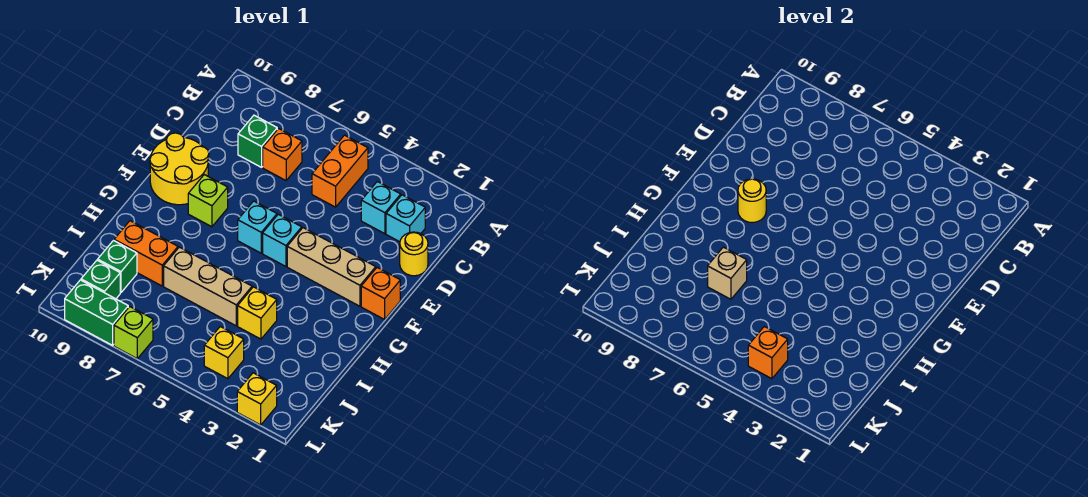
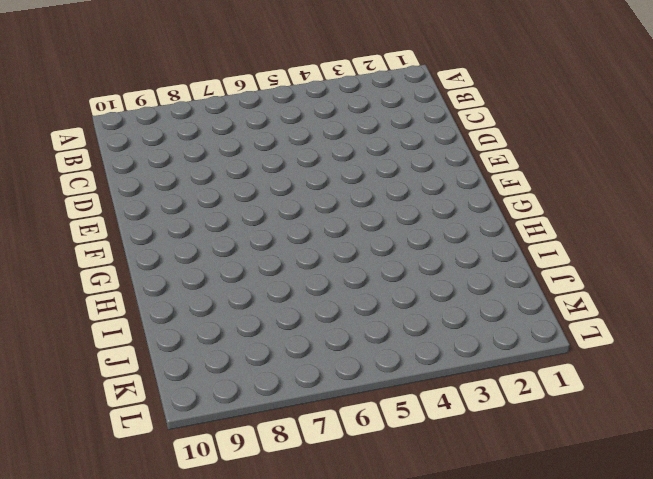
none -> orange brick B5:C5 level 1
none -> cyan brick C2 level 1
none -> cyan brick C3 level 1

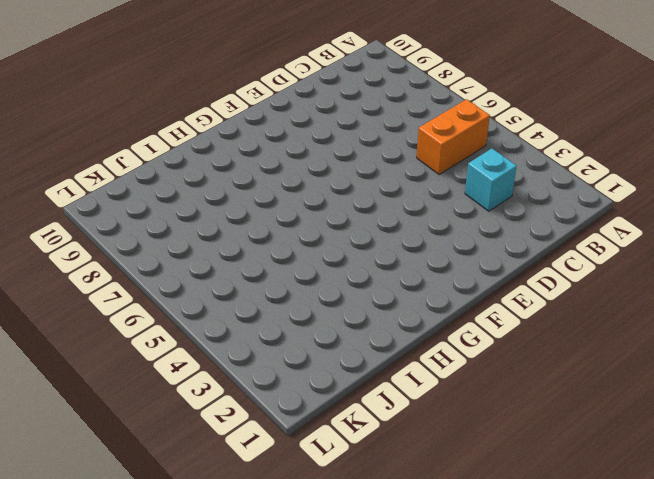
none -> cyan brick C2 level 1
none -> orange brick C7 level 1
none -> green brick C8 level 1

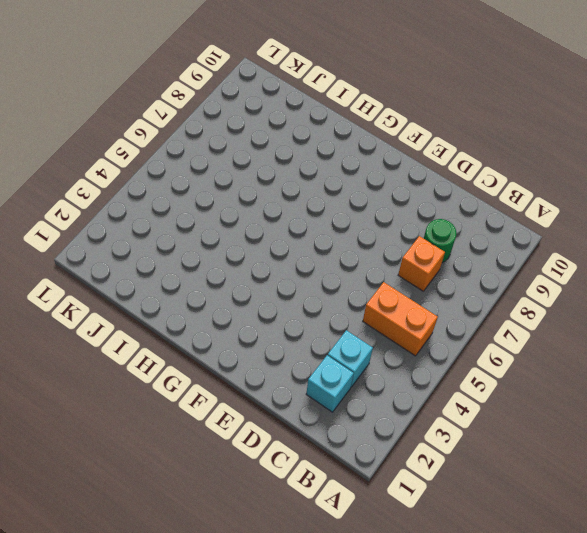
green round brick C8 level 1 -> green brick C8 level 1
none -> yellow round brick D1 level 1
none -> yellow round brick E9:F10 level 1
none -> orange brick F1 level 1

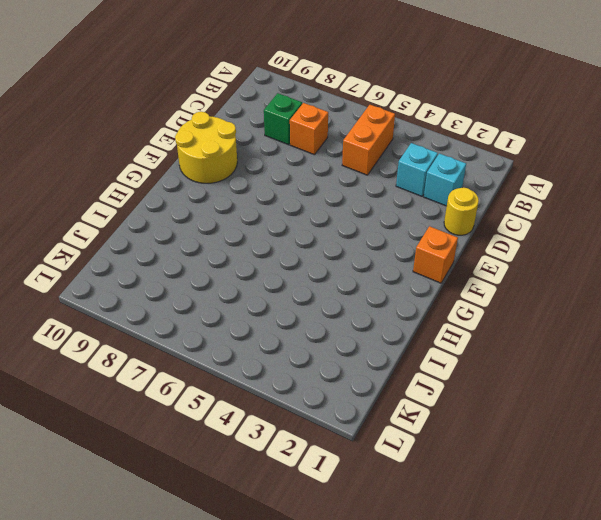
none -> tan brick F2:F4 level 1
none -> cyan brick F5 level 1
none -> cyan brick F6 level 1

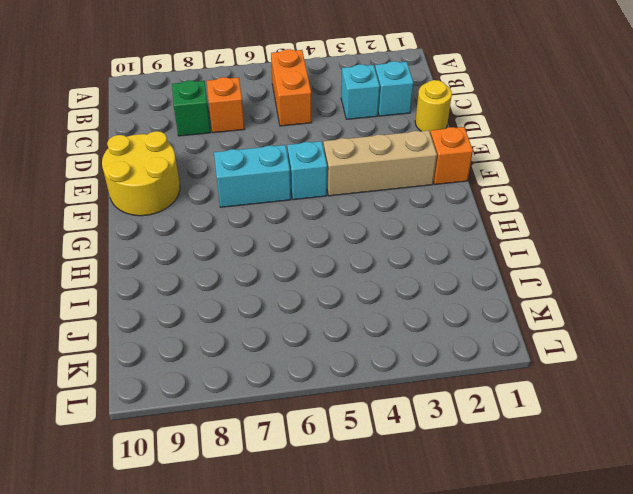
cyan brick F6:F7 level 1 -> cyan brick F6 level 1
none -> lime brick F8 level 1
none -> yellow brick I4 level 1
none -> tan brick I5:I7 level 1

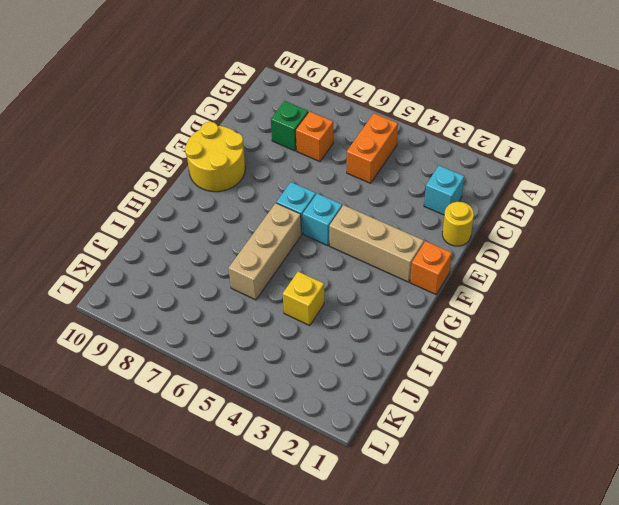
tan brick G6:I6 level 1 -> tan brick I5:I7 level 1
none -> cyan brick C3 level 1
none -> lime brick F8 level 1
none -> orange brick I8:I9 level 1

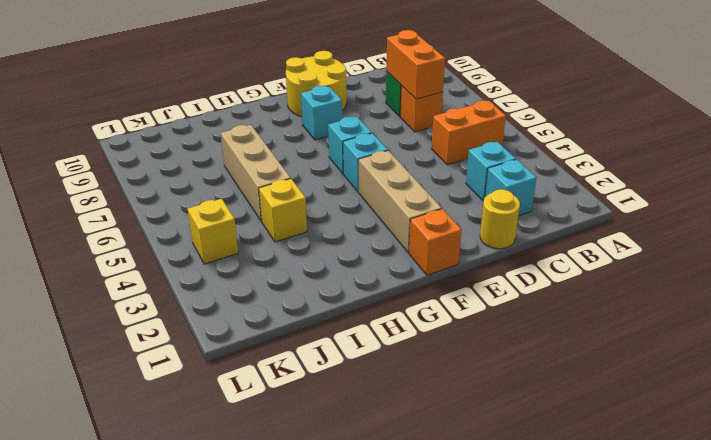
orange brick C7:C8 level 2 -> orange brick I8:I9 level 1
cyan brick F8 level 1 -> lime brick F8 level 1
none -> green brick J9 level 1
none -> green brick K9 level 1
none -> yellow brick L2 level 1

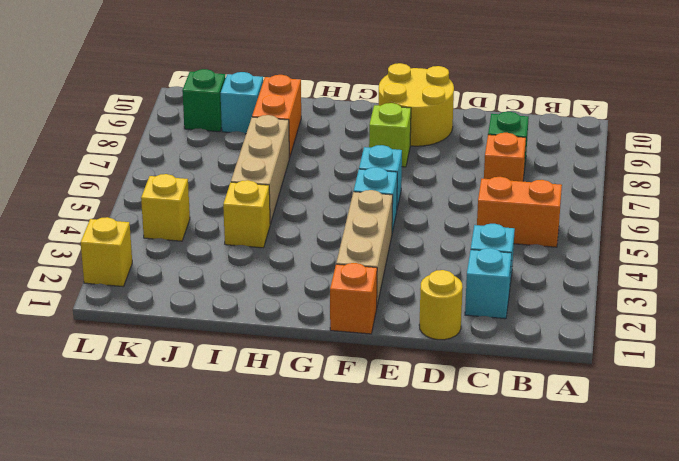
cyan brick J9 level 1 -> green brick J9 level 1
none -> lime brick L7 level 1
none -> green brick L8:L9 level 1
none -> yellow round brick F8 level 2

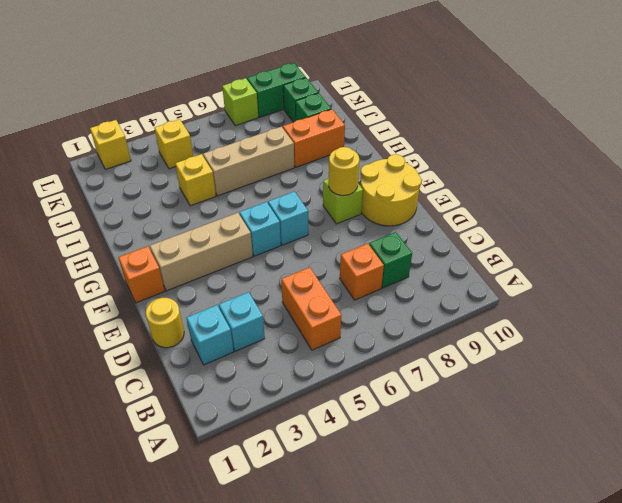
none -> tan brick I7 level 2
none -> orange brick K4 level 2

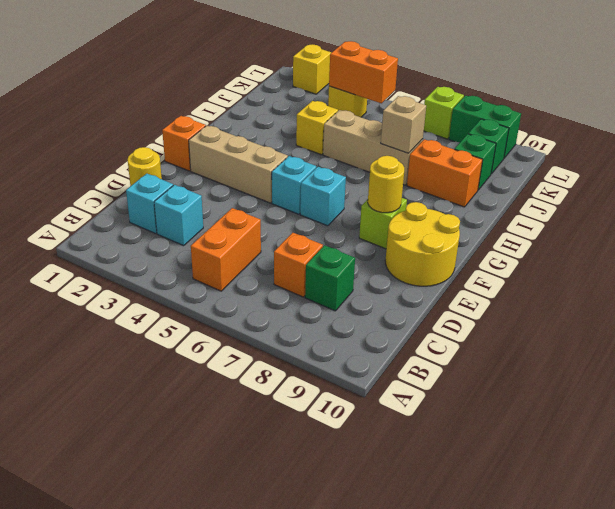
orange brick K4:K5 level 2 -> orange brick K4 level 2

